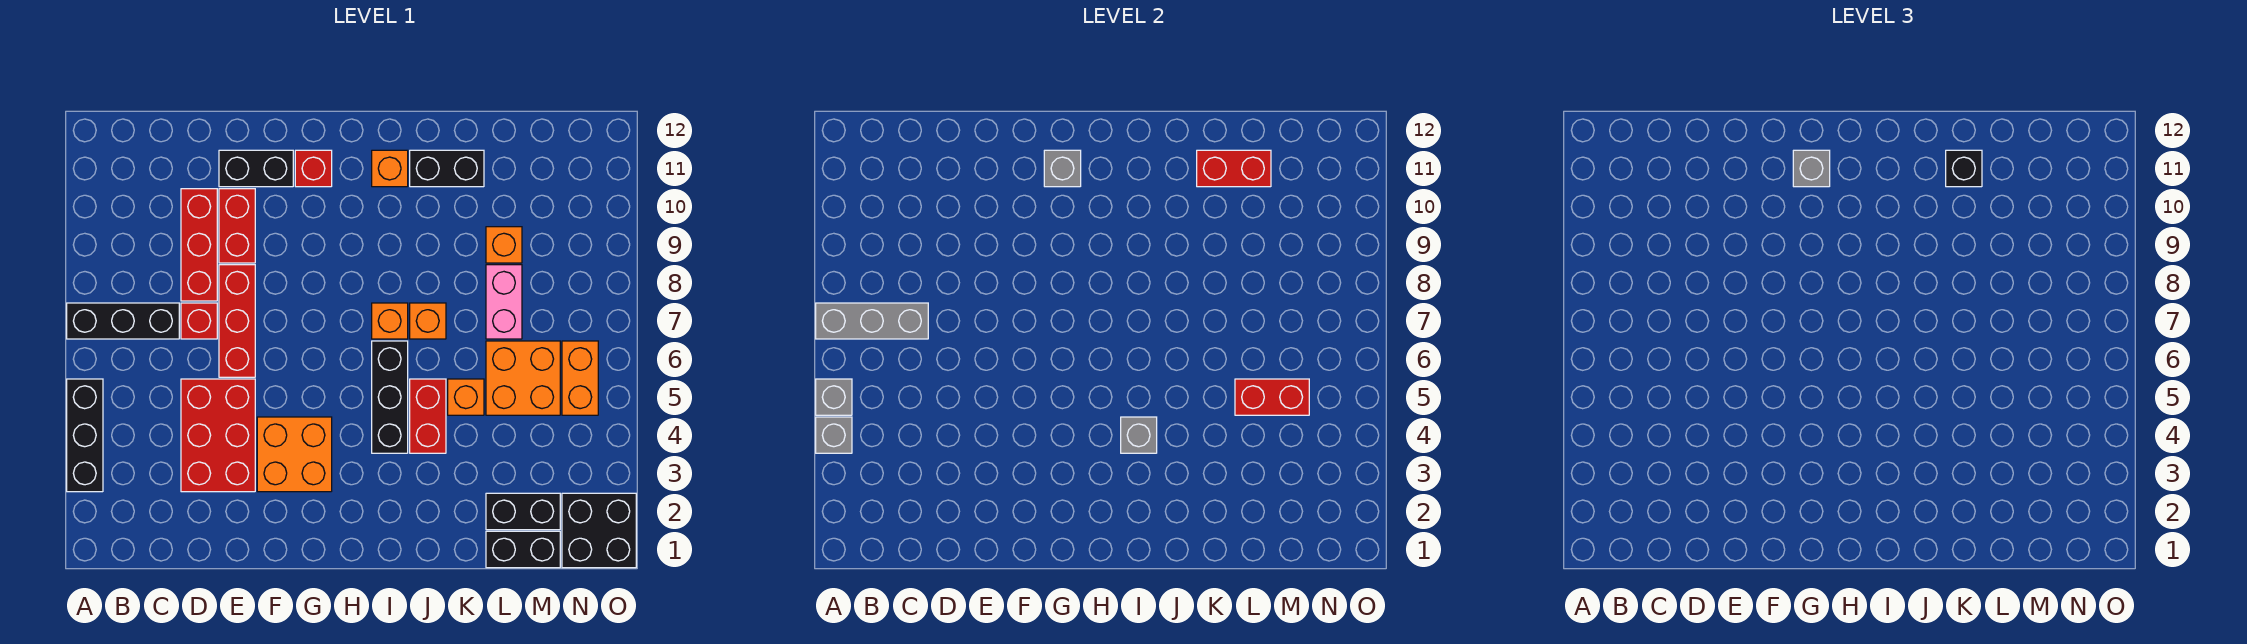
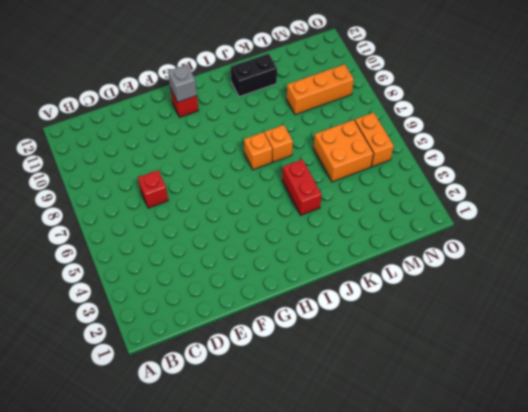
orange brick L9:N9 level 1 -> orange brick L9 level 1
none -> black brick A3:A5 level 1
none -> black brick A7:C7 level 1
none -> red brick D3:E5 level 1
none -> red brick D8:D10 level 1

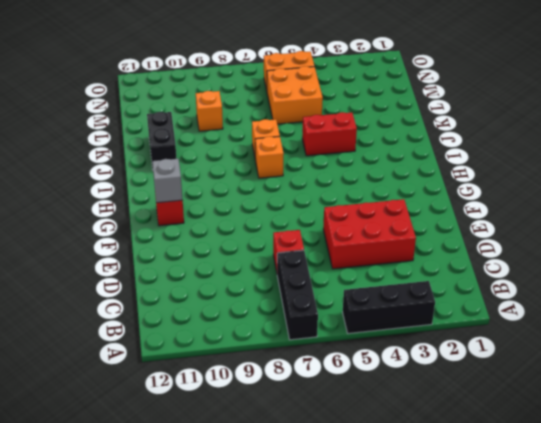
none -> red brick D8:D10 level 1
none -> red brick E6:E8 level 1
none -> red brick E9:E10 level 1
none -> black brick E11:F11 level 1

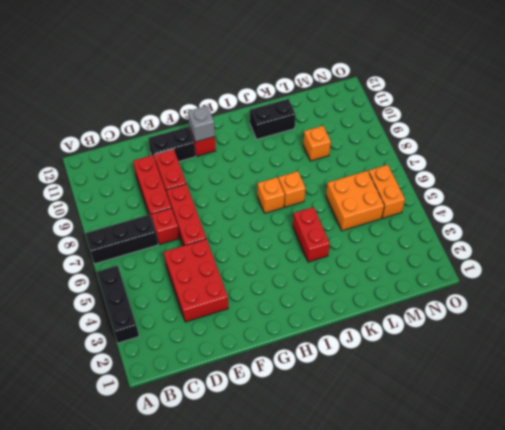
none -> orange brick F3:G4 level 1
none -> black brick I4:I6 level 1
none -> orange brick I11 level 1
none -> orange brick K5 level 1

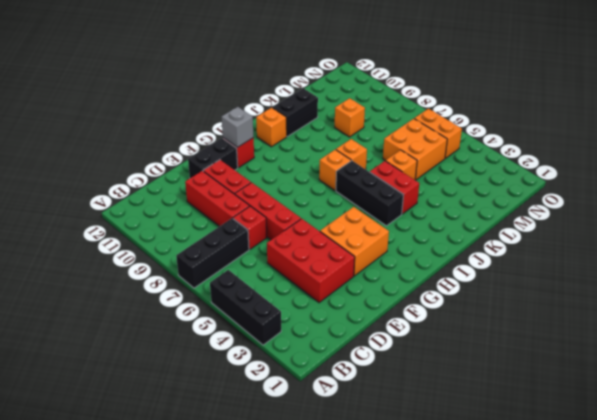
none -> black brick L1:M1 level 1
none -> black brick L2:M2 level 1
none -> pink brick L7:L8 level 1
none -> black brick N1:O2 level 1

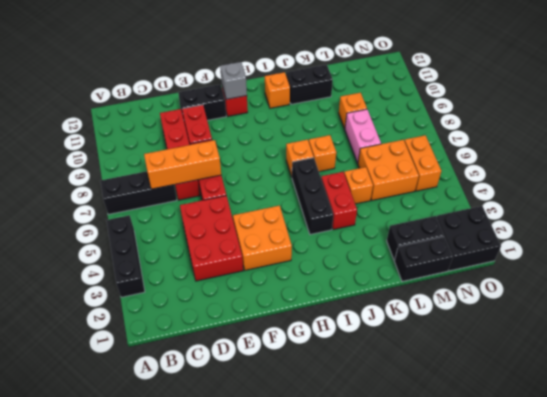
orange brick C7:E7 level 2 -> grey brick A7:C7 level 2
none -> grey brick A4 level 2
none -> grey brick A5 level 2
none -> grey brick I4 level 2
none -> red brick K11:L11 level 2

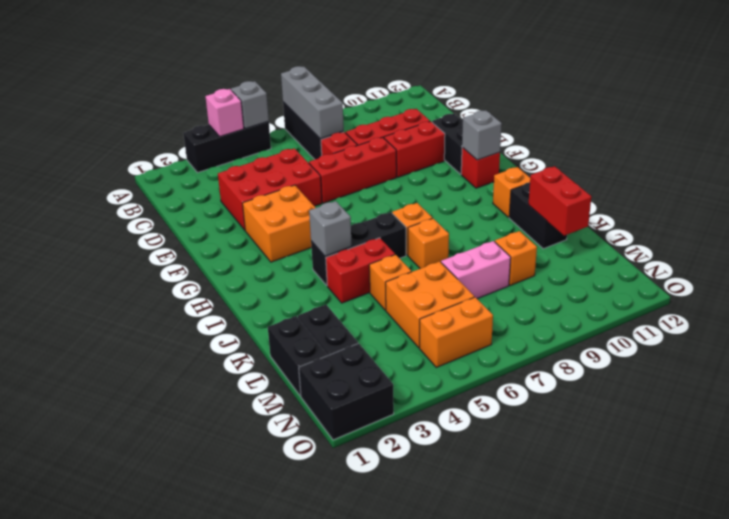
pink brick A4 level 2 -> grey brick A4 level 2
none -> red brick L5:M5 level 2
none -> grey brick G11 level 3
none -> black brick K11 level 3

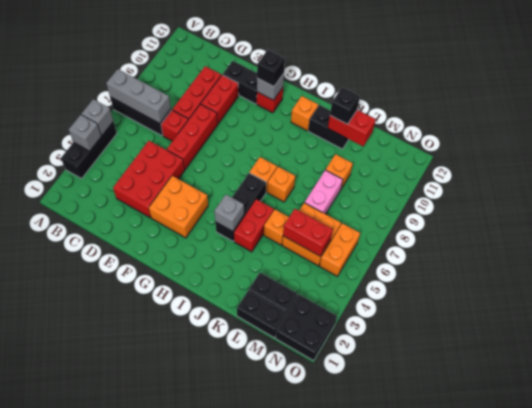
black brick G11 level 3 -> grey brick G11 level 3

